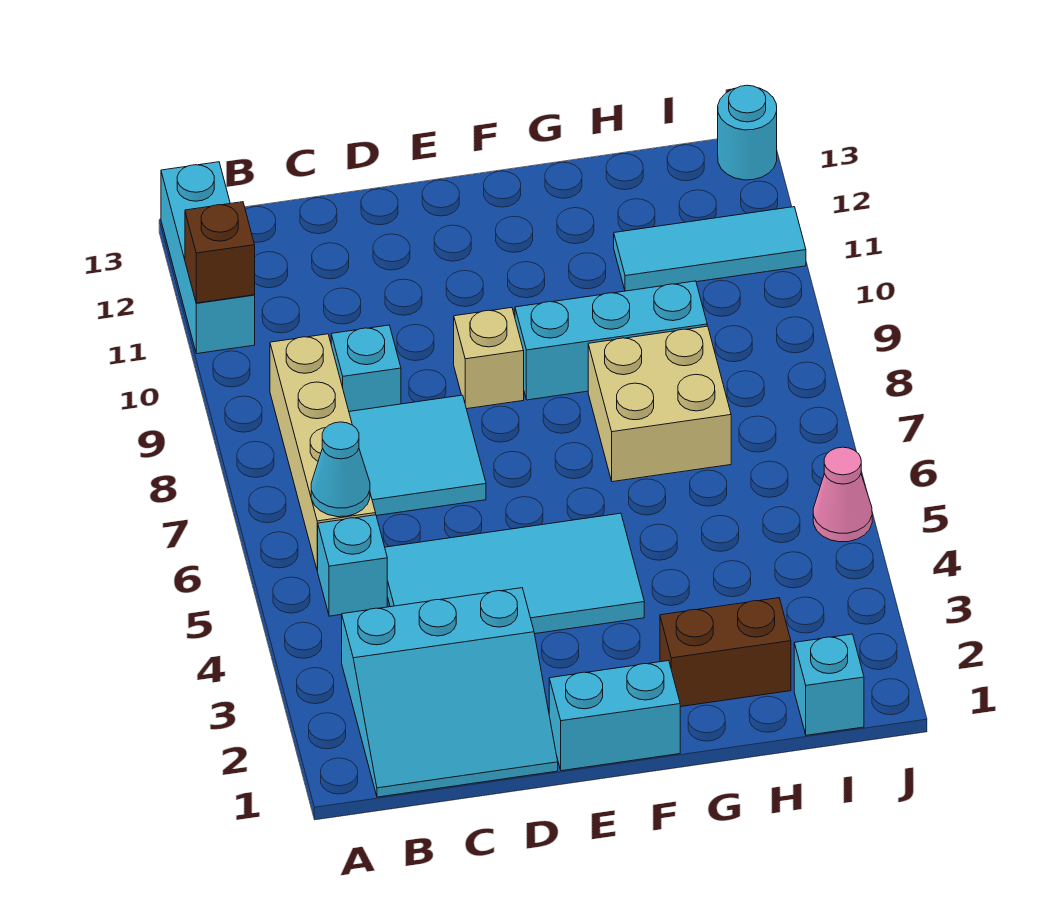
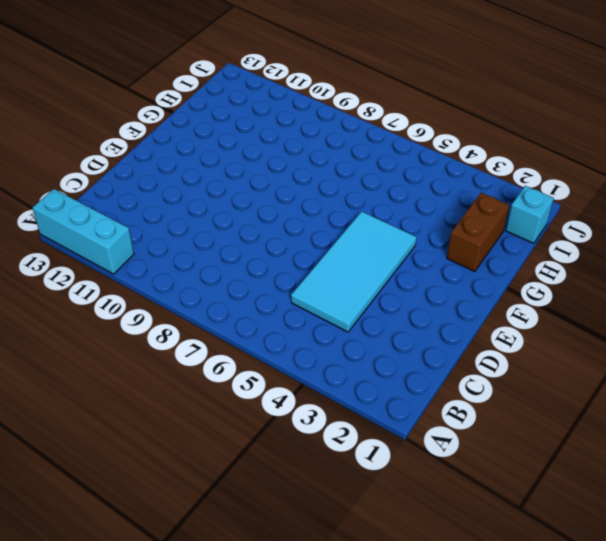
none -> cyan slope B1:D3 level 1 top 3
none -> cyan brick B5 level 1
none -> tan brick B6:B9 level 1

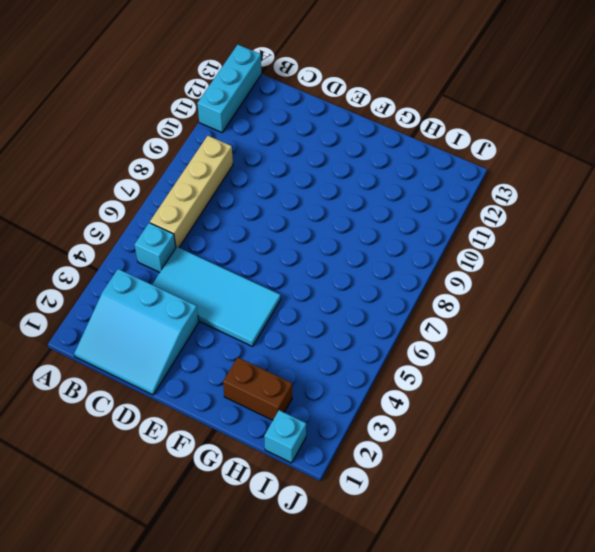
none -> cyan tile C7:D8 level 1
none -> cyan brick C9 level 1
none -> cyan brick E1:F1 level 1

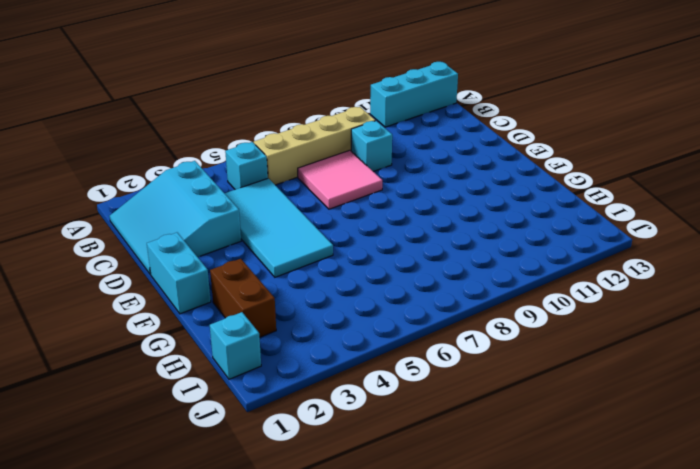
pink tile C7:D8 level 1 -> cyan tile C7:D8 level 1
none -> tan brick E9 level 1
none -> cyan brick F9:H9 level 1
none -> tan brick G7:H8 level 1

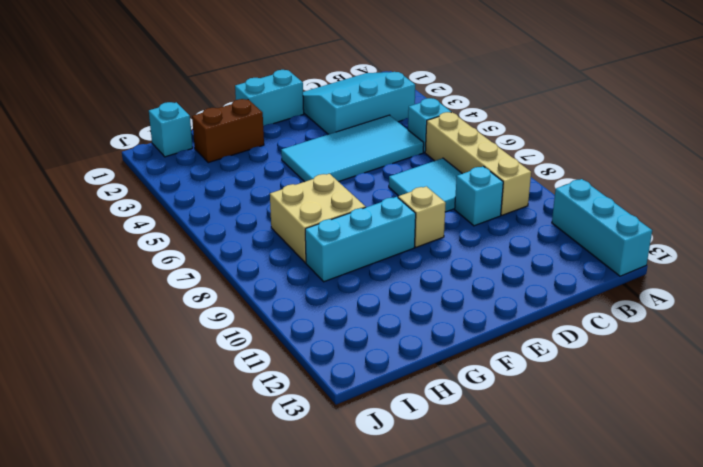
none -> cyan tile H11:J11 level 1
none -> pink cone J5 level 1
none -> cyan round brick J13 level 1

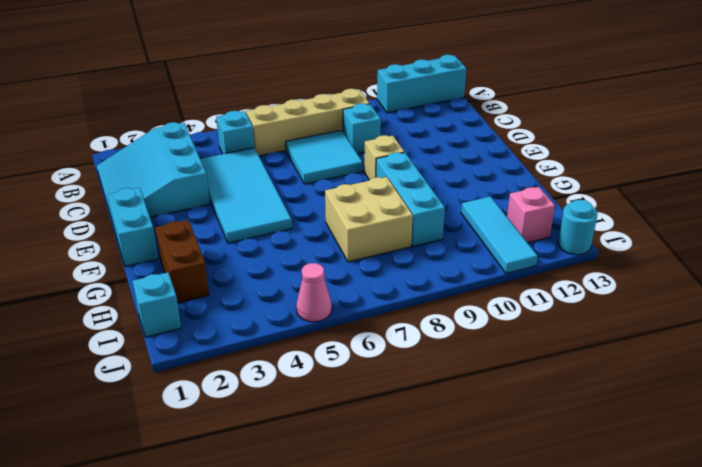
pink brick I12 level 1 -> none
none -> brown brick A11 level 2
none -> cyan cone B6 level 2

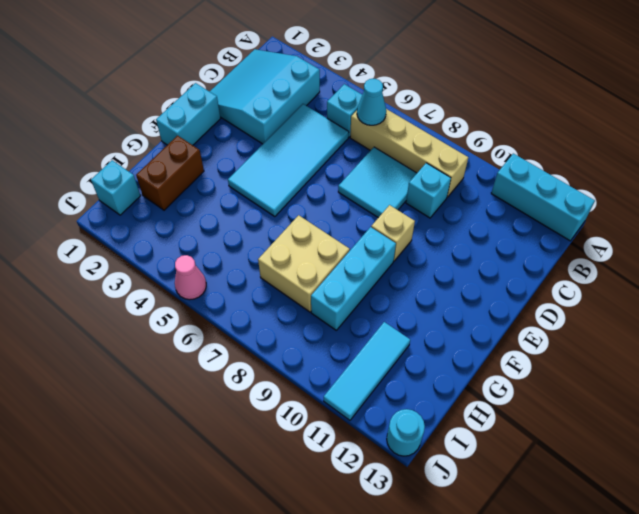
none -> brown brick A11 level 2

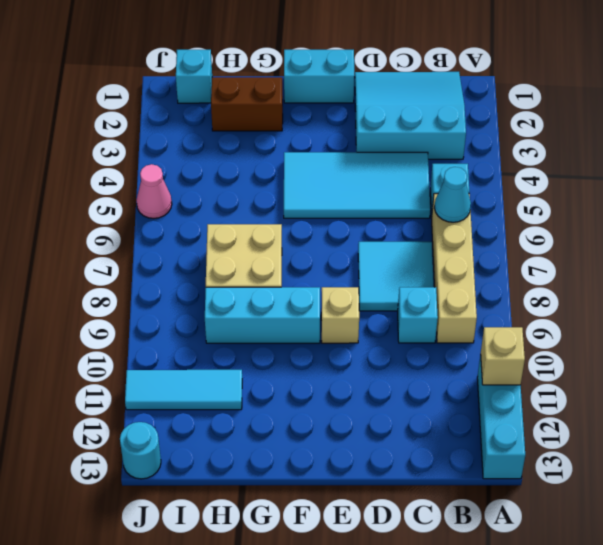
tan brick A11 level 2 -> brown brick A11 level 2

